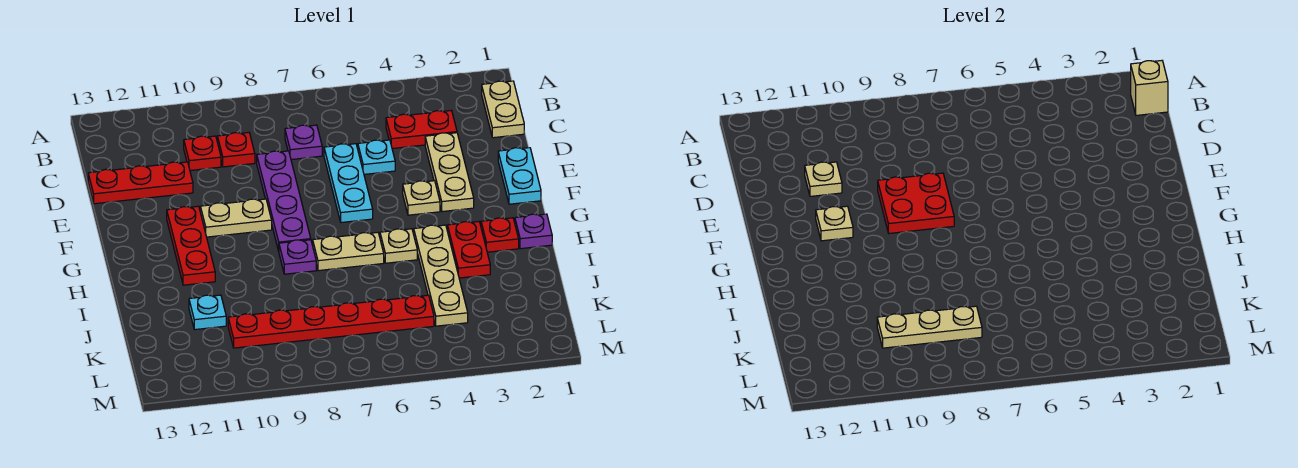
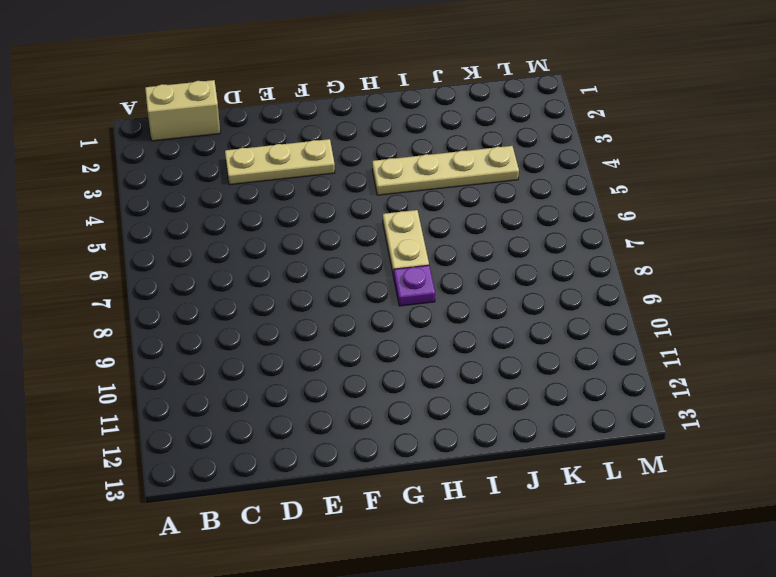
tan brick B1:C1 level 1 -> tan plate B1:C1 level 1
none -> red plate C3:C4 level 1
none -> purple plate C7 level 1
none -> red plate C9 level 1

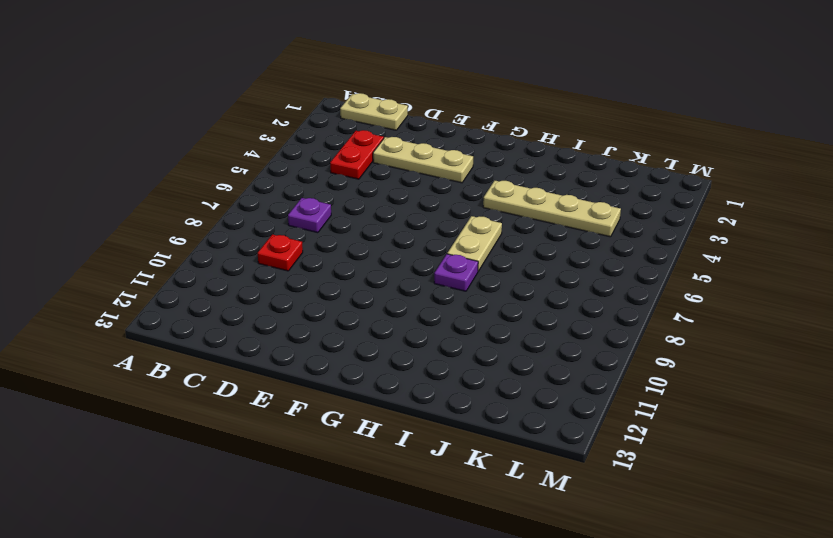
none -> red plate C10 level 1
none -> cyan plate D5 level 1
none -> cyan plate D6:F6 level 1

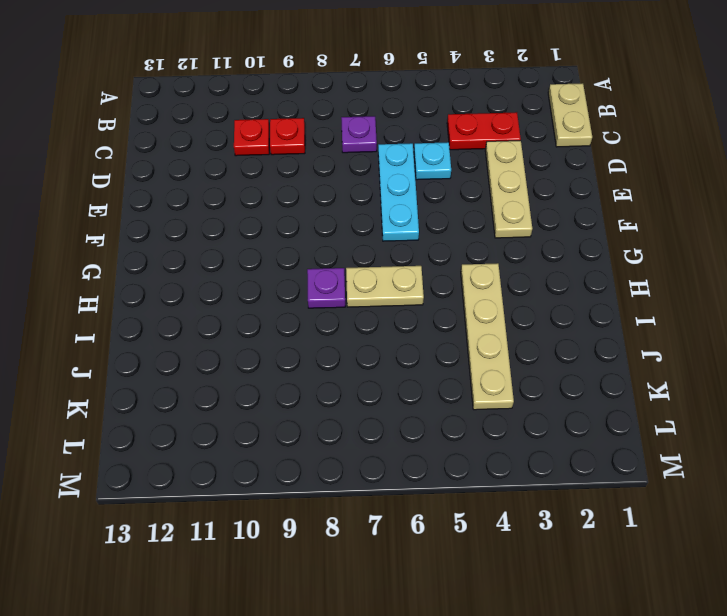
none -> purple plate D8:G8 level 1
none -> red plate D11:D13 level 1
none -> cyan plate E1:F1 level 1

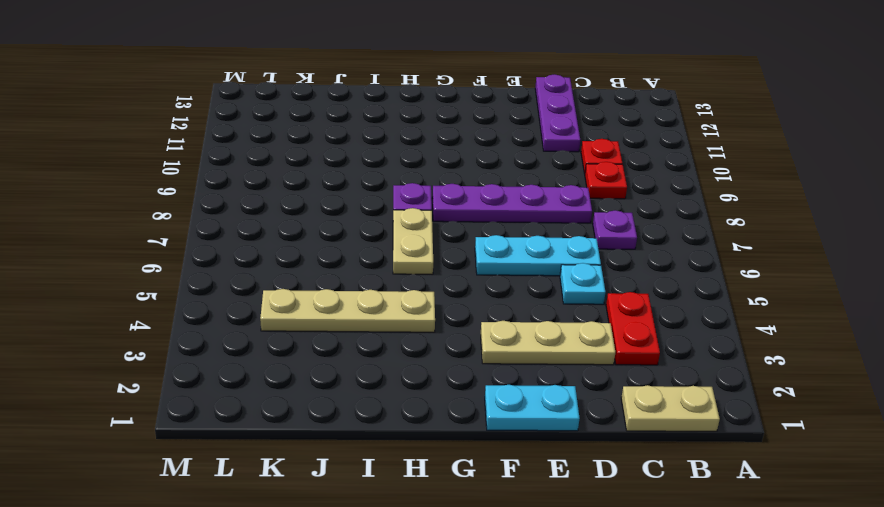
purple plate D11:D13 level 1 -> red plate D11:D13 level 1
none -> tan plate F4 level 1
none -> tan plate F9:F10 level 1
none -> red plate F11:H11 level 1

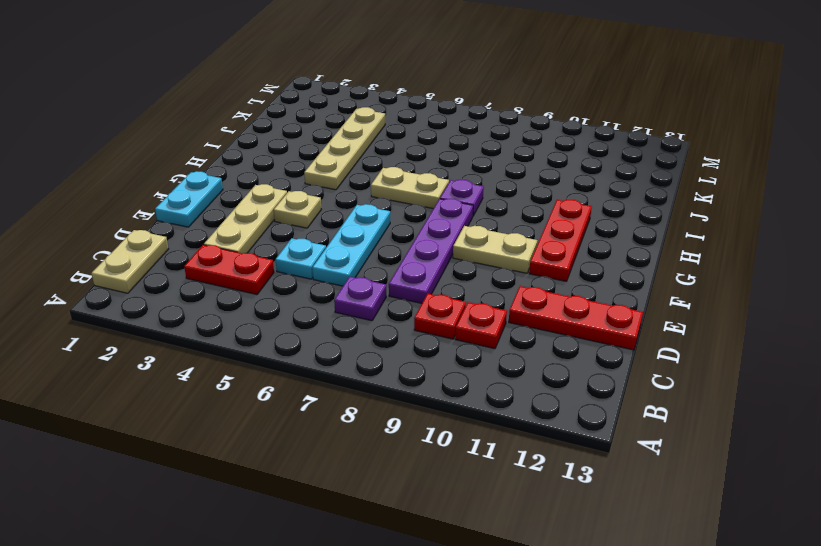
none -> purple plate H1 level 1
none -> red plate H2 level 1
none -> red plate H3:I3 level 1

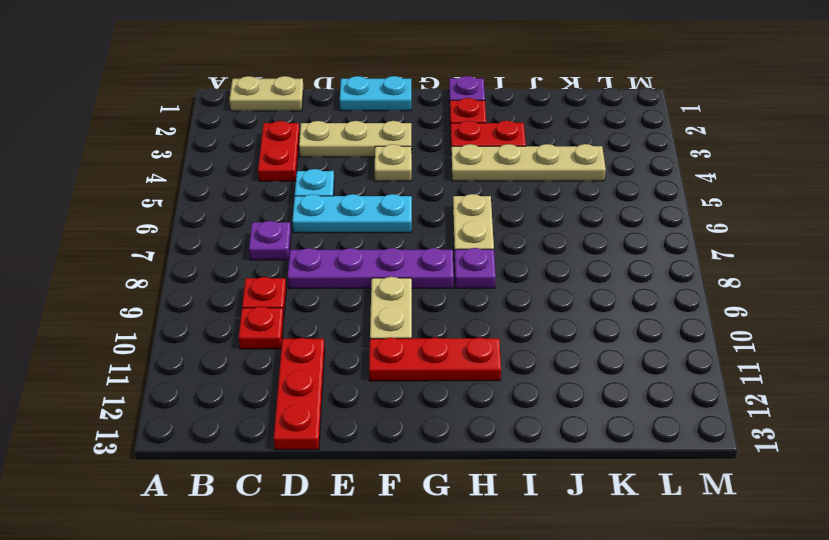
none -> tan plate H5 level 1
none -> cyan plate J11 level 1
none -> red plate K5:K10 level 1

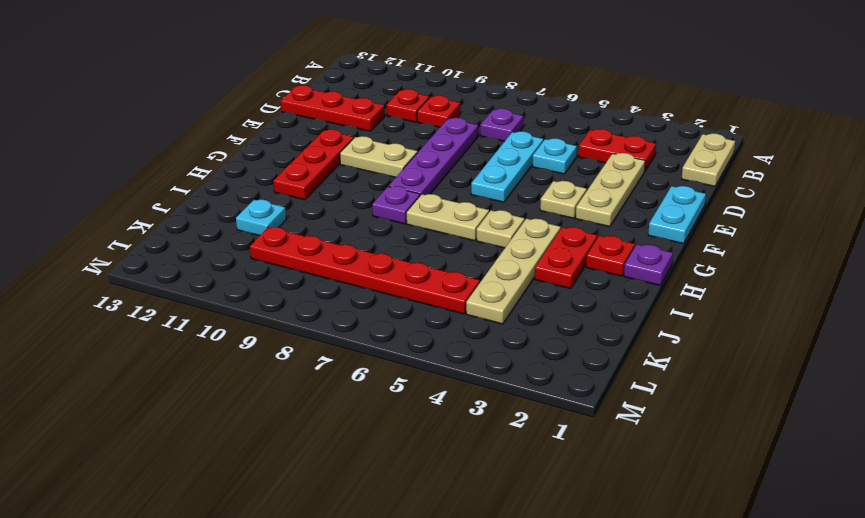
none -> tan brick B1 level 2
none -> tan plate D11 level 2
none -> red plate E8:F9 level 2

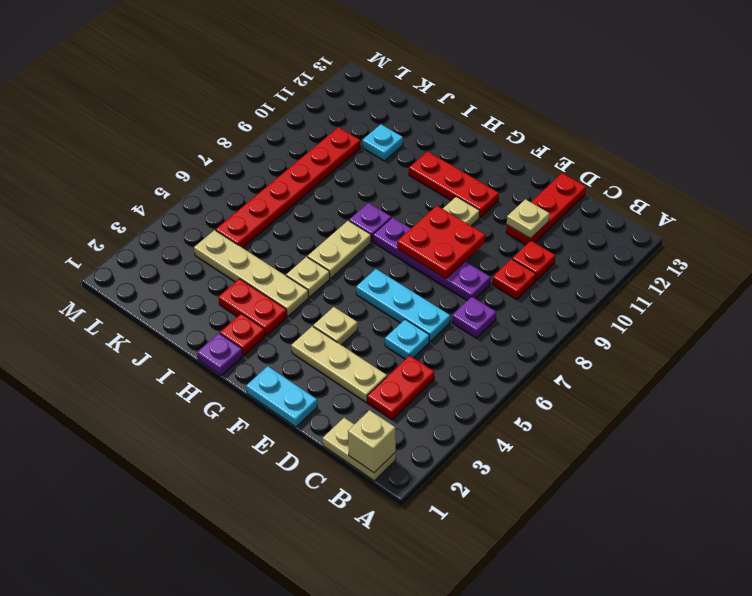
none -> tan plate F11 level 2
none -> tan plate K8:K10 level 2

